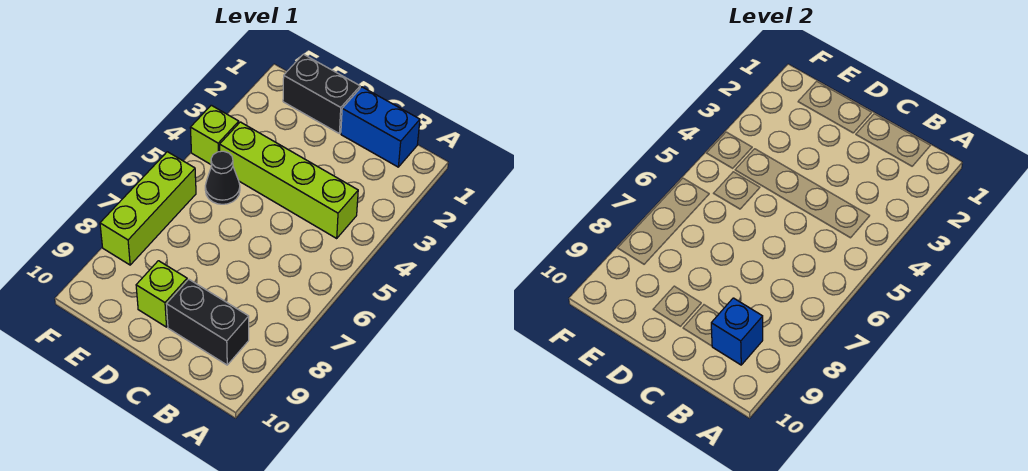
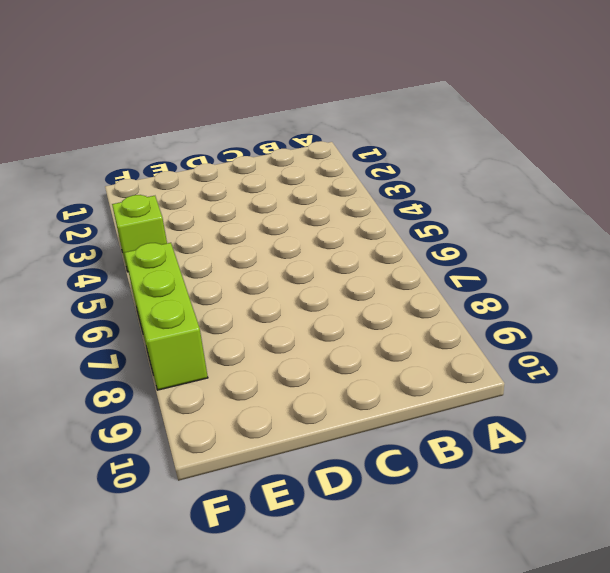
none -> blue brick B1:C1 level 1
none -> lime brick B4:E4 level 1

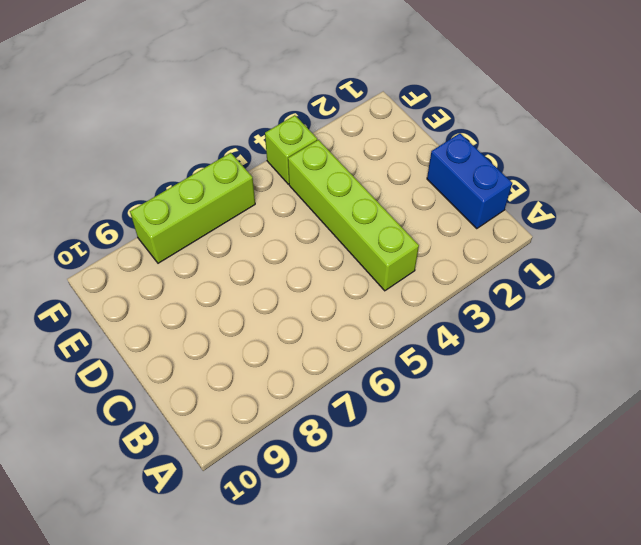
none -> black brick B9:C9 level 1
none -> black brick D1:E1 level 1

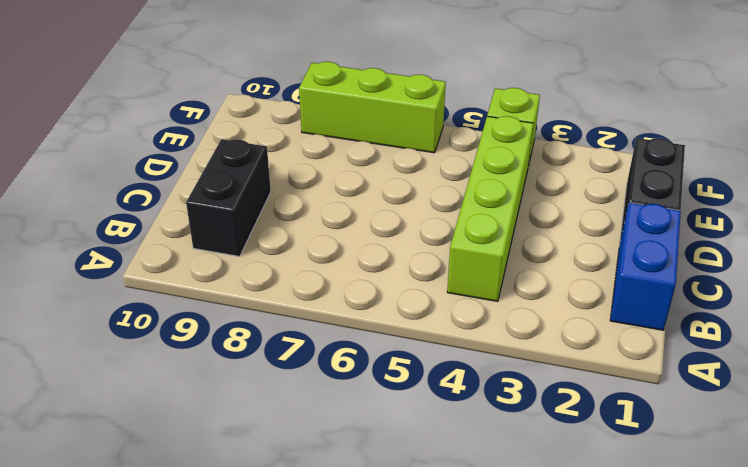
none -> lime brick D9 level 1
none -> black cone E5 level 1

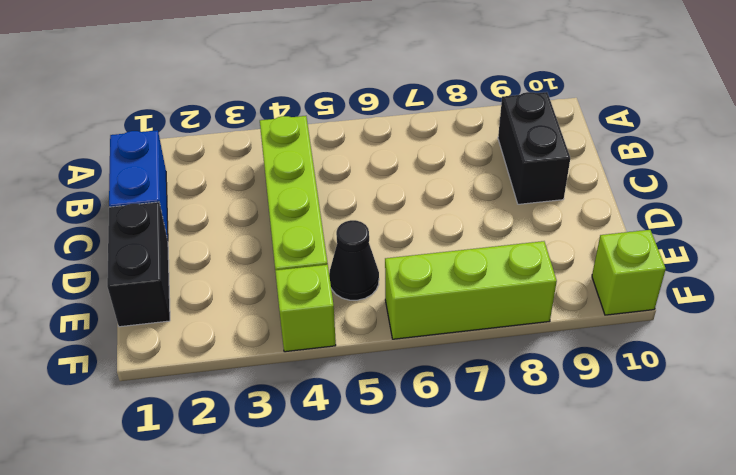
lime brick F10 level 1 -> lime brick D9 level 1
none -> blue brick B9 level 2

